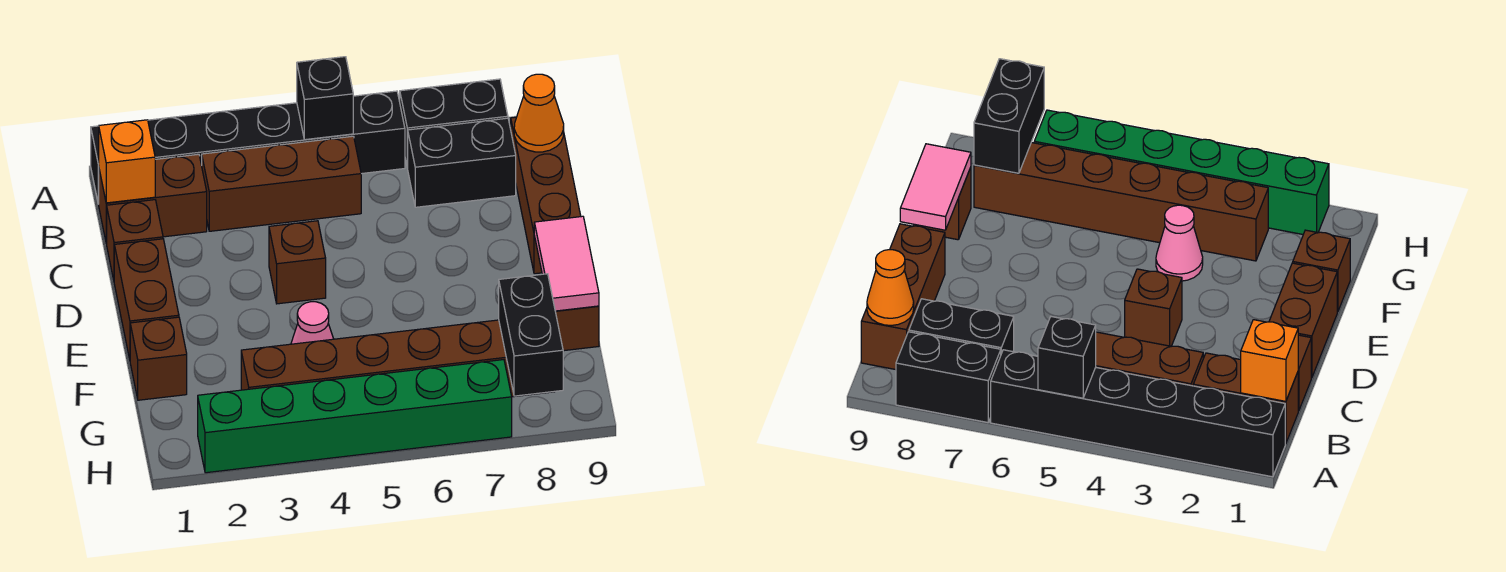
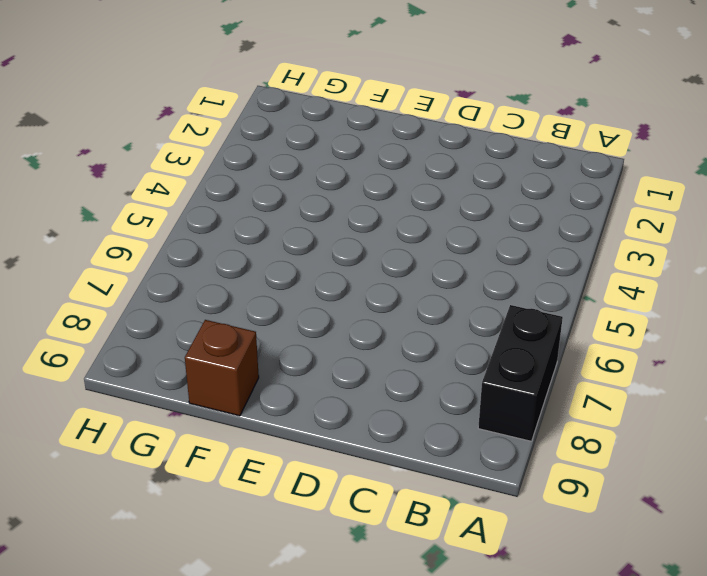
none -> black brick A1:A6 level 1
none -> brown brick B1:B2 level 1
none -> brown brick B3:B5 level 1

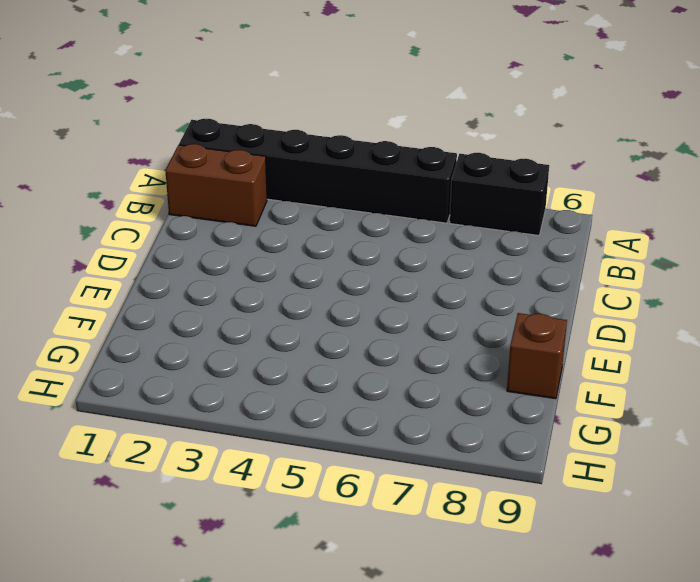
none -> brown brick B3:B5 level 1
none -> black brick B7:B8 level 1
none -> brown brick B9:D9 level 1

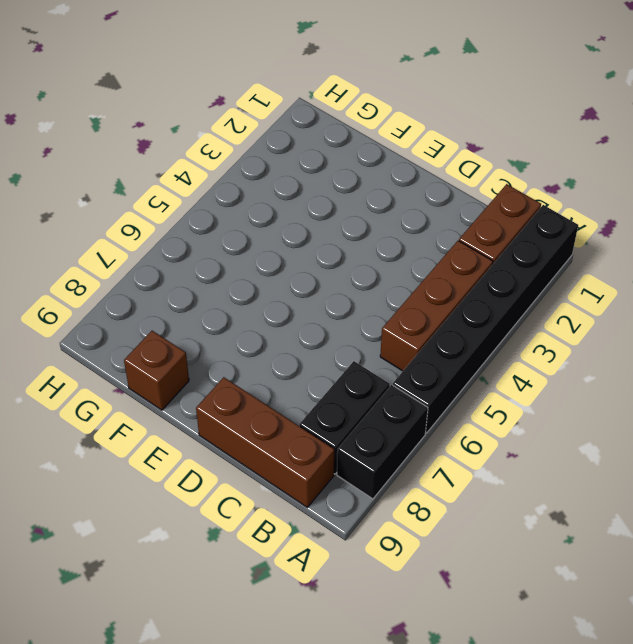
none -> brown brick C1 level 1
none -> brown brick D1:E1 level 1
none -> brown brick D4 level 1

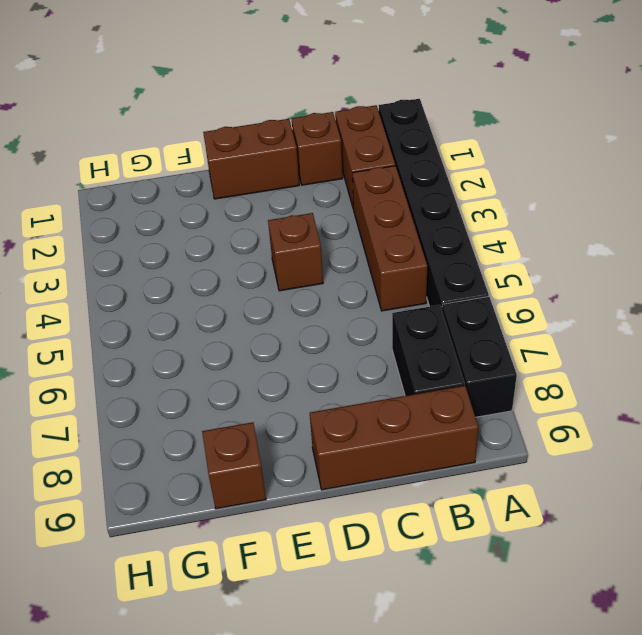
none -> brown brick F1 level 1
none -> pink cone F4 level 1
none -> brown brick G3:G8 level 1

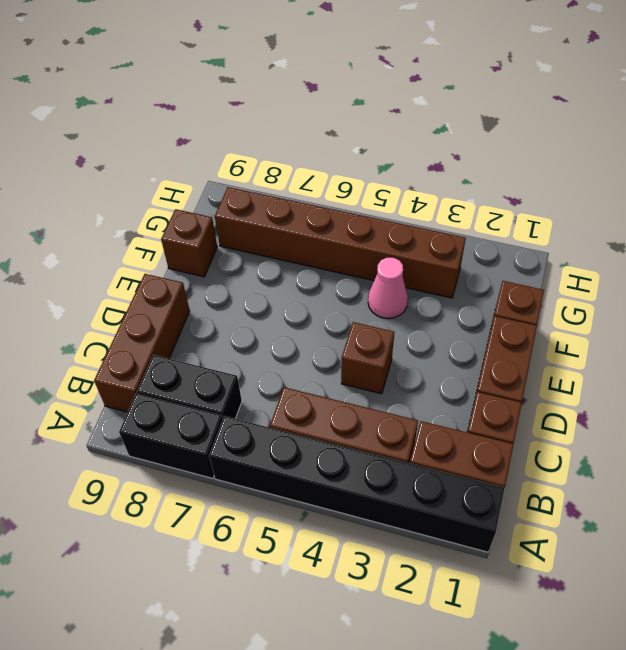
none -> green brick H2:H7 level 1
none -> black brick A5 level 2
none -> orange brick B1 level 2

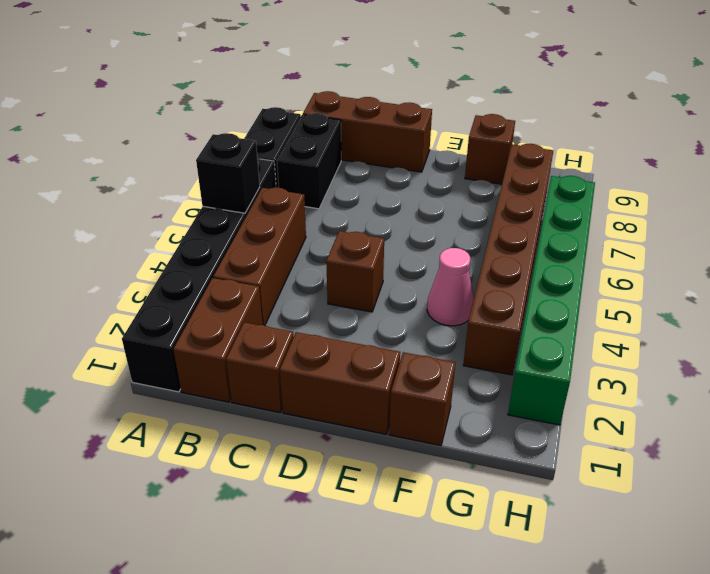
none -> orange brick B1 level 2
none -> orange cone B9 level 2
none -> pink tile E9:F9 level 2

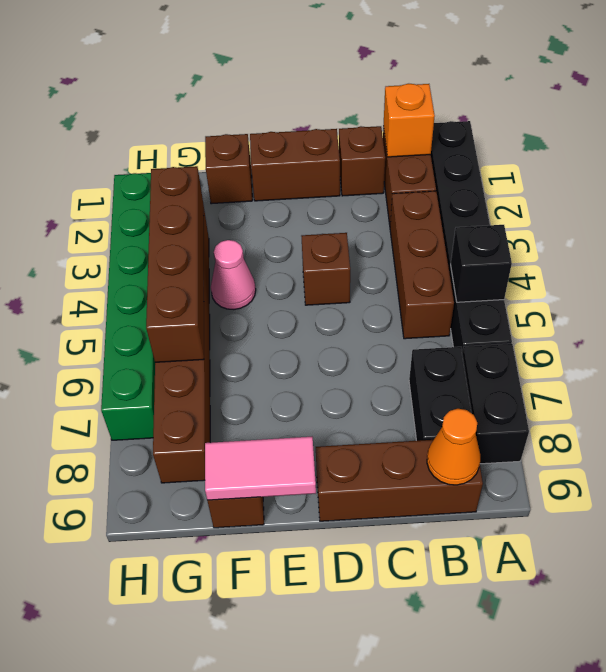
brown brick G3:G6 level 2 -> none
none -> black brick G8:H8 level 2

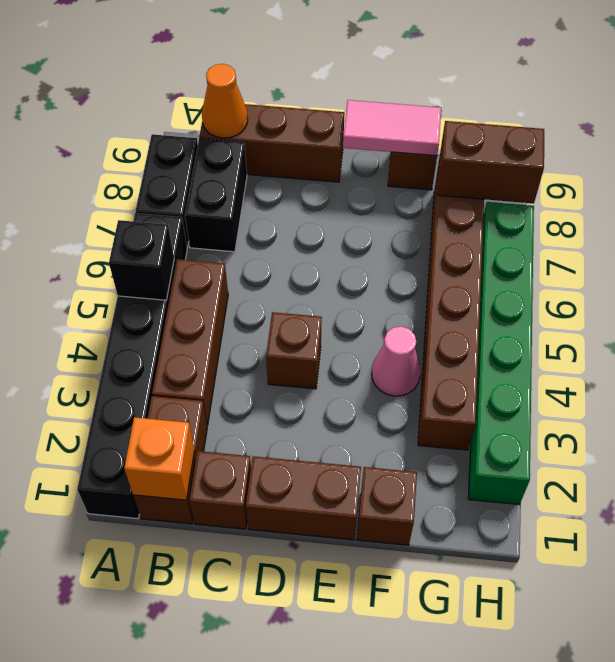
brown brick G8:H8 level 2 -> black brick G8:H8 level 2

